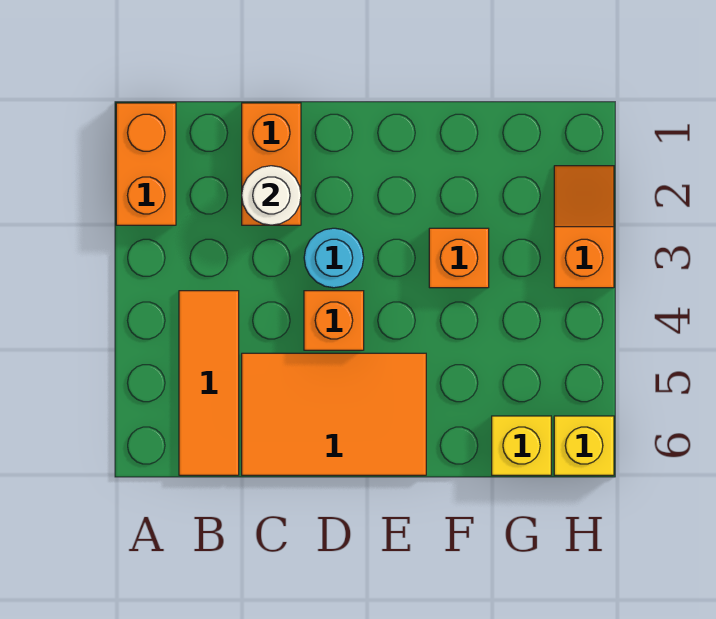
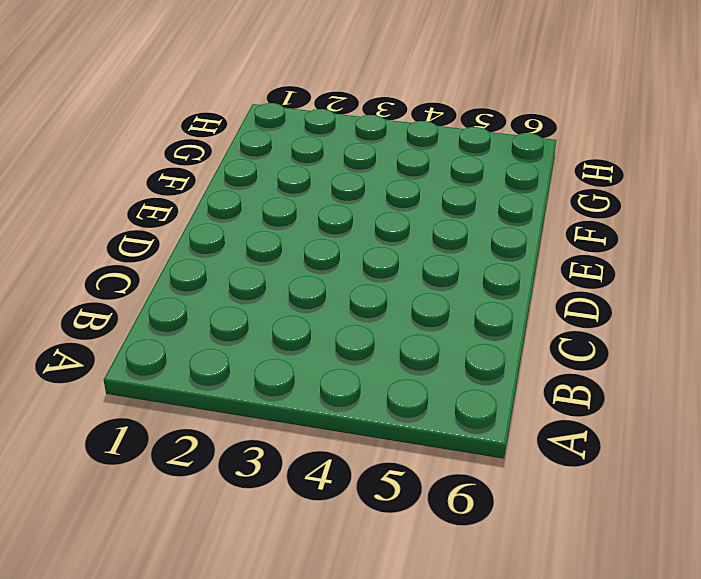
none -> orange brick A1:A2 level 1
none -> orange tile B4:B6 level 1

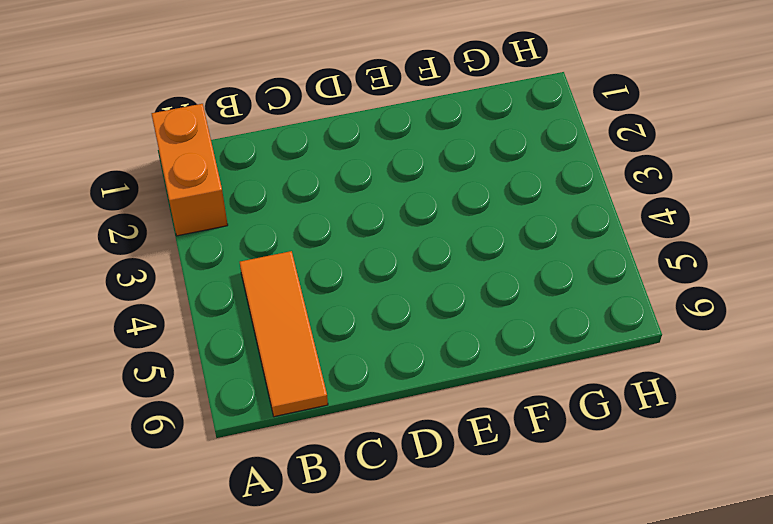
none -> orange brick C1:C2 level 1
none -> orange tile C5:E6 level 1

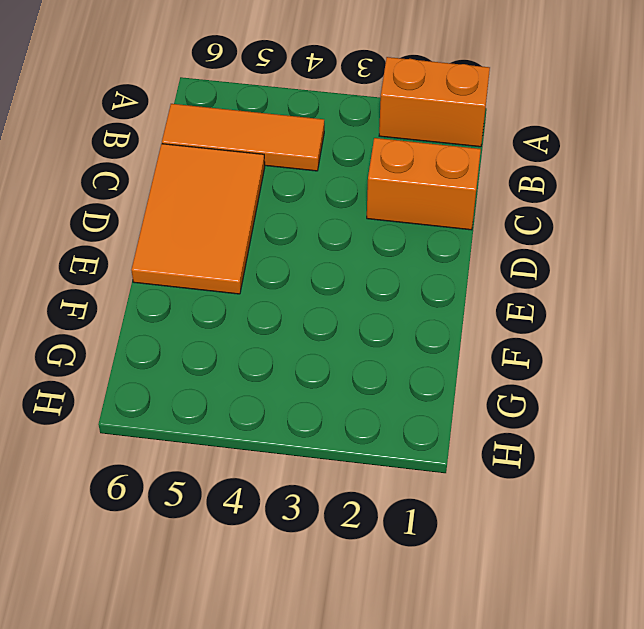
none -> cyan round brick D3 level 1
none -> orange brick D4 level 1

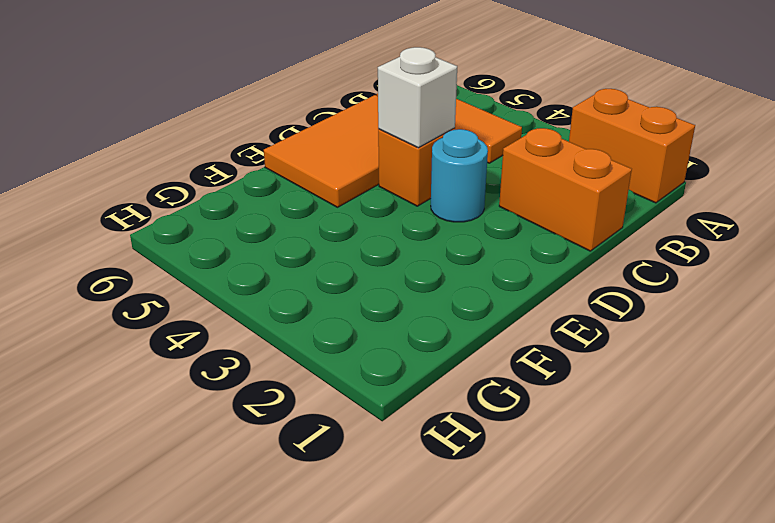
white brick D4 level 2 -> none
none -> orange brick F3 level 1
none -> yellow brick G6 level 1

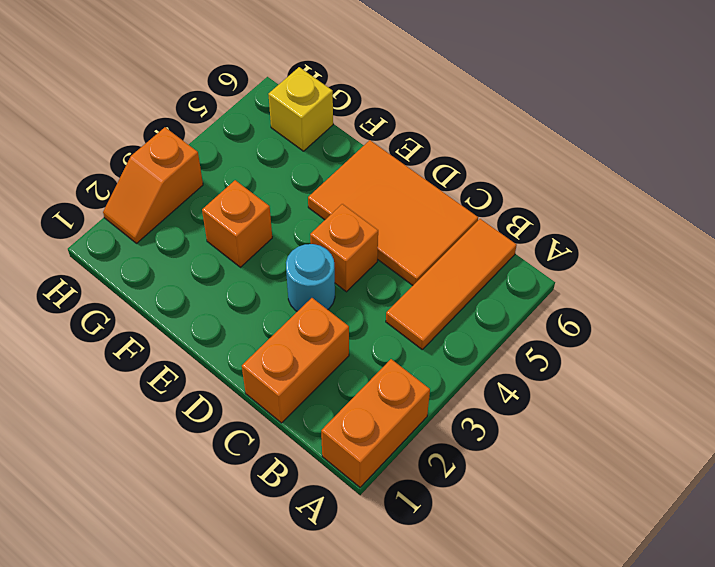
none -> yellow brick H6 level 1
none -> white round brick C2 level 2

